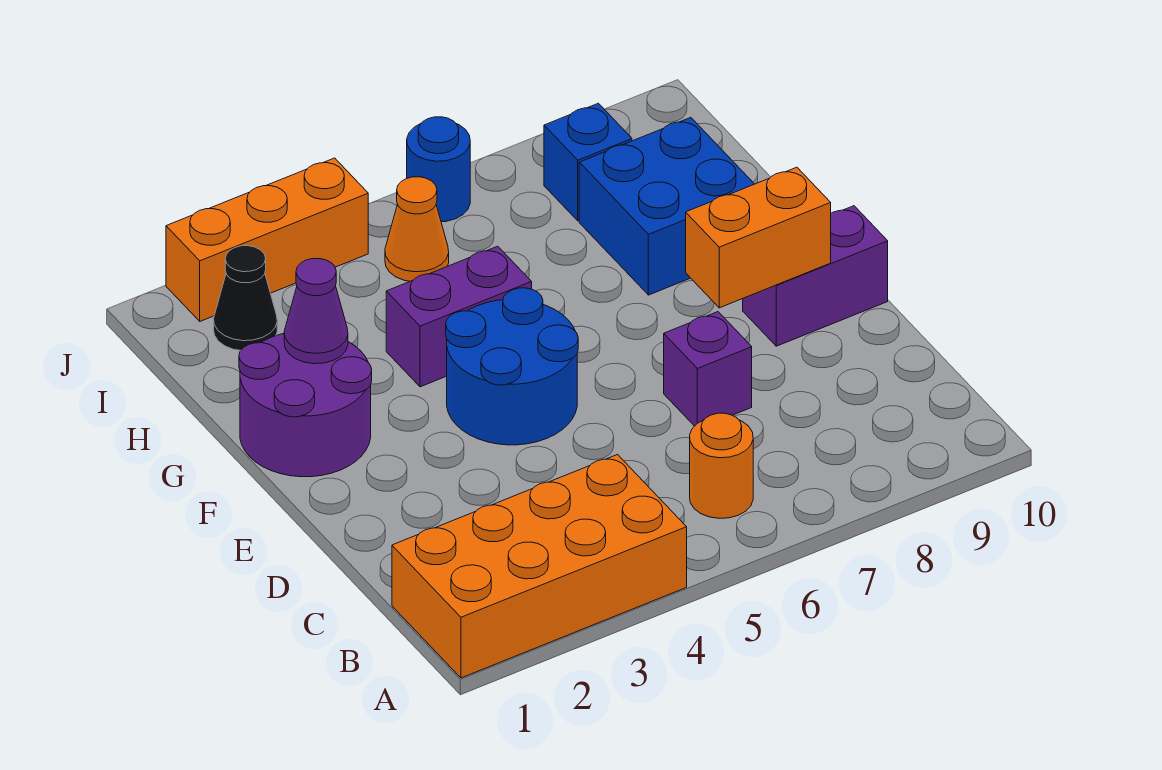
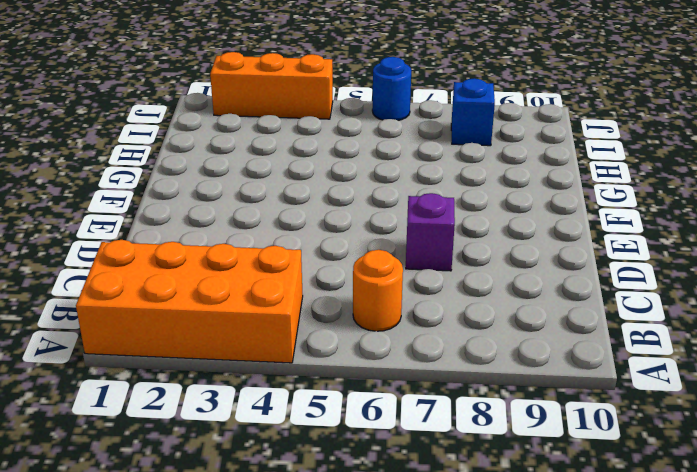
none -> blue round brick E4:F5 level 1
none -> purple brick E9:E10 level 1
none -> purple round brick F1:G2 level 1

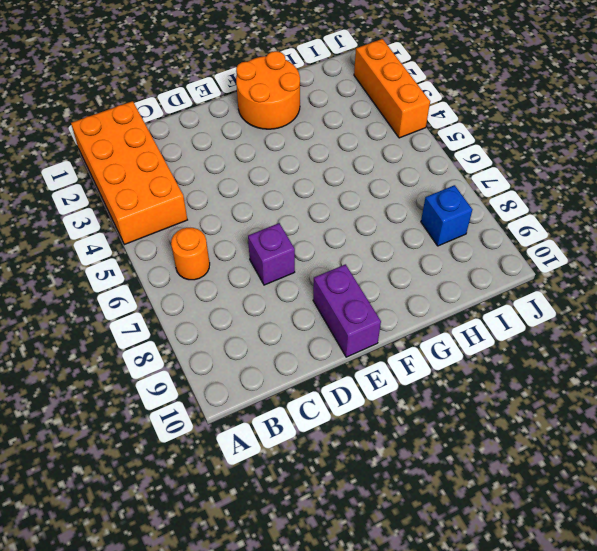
orange round brick F1:G2 level 1 -> purple round brick F1:G2 level 1
none -> blue round brick E4:F5 level 1
none -> purple brick G4:G5 level 1
none -> blue brick G8:H9 level 1

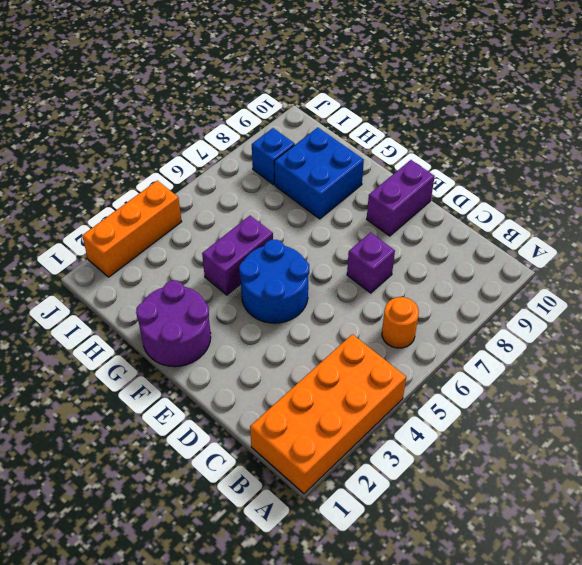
none -> black cone I2 level 1
none -> orange cone I5 level 1
none -> blue round brick J6 level 1

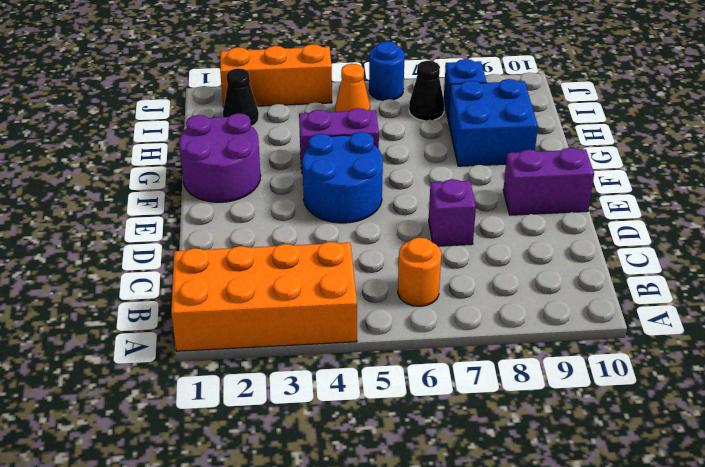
black cone I7 level 1 -> none
none -> orange brick E8:E9 level 2
none -> purple cone G2 level 2

